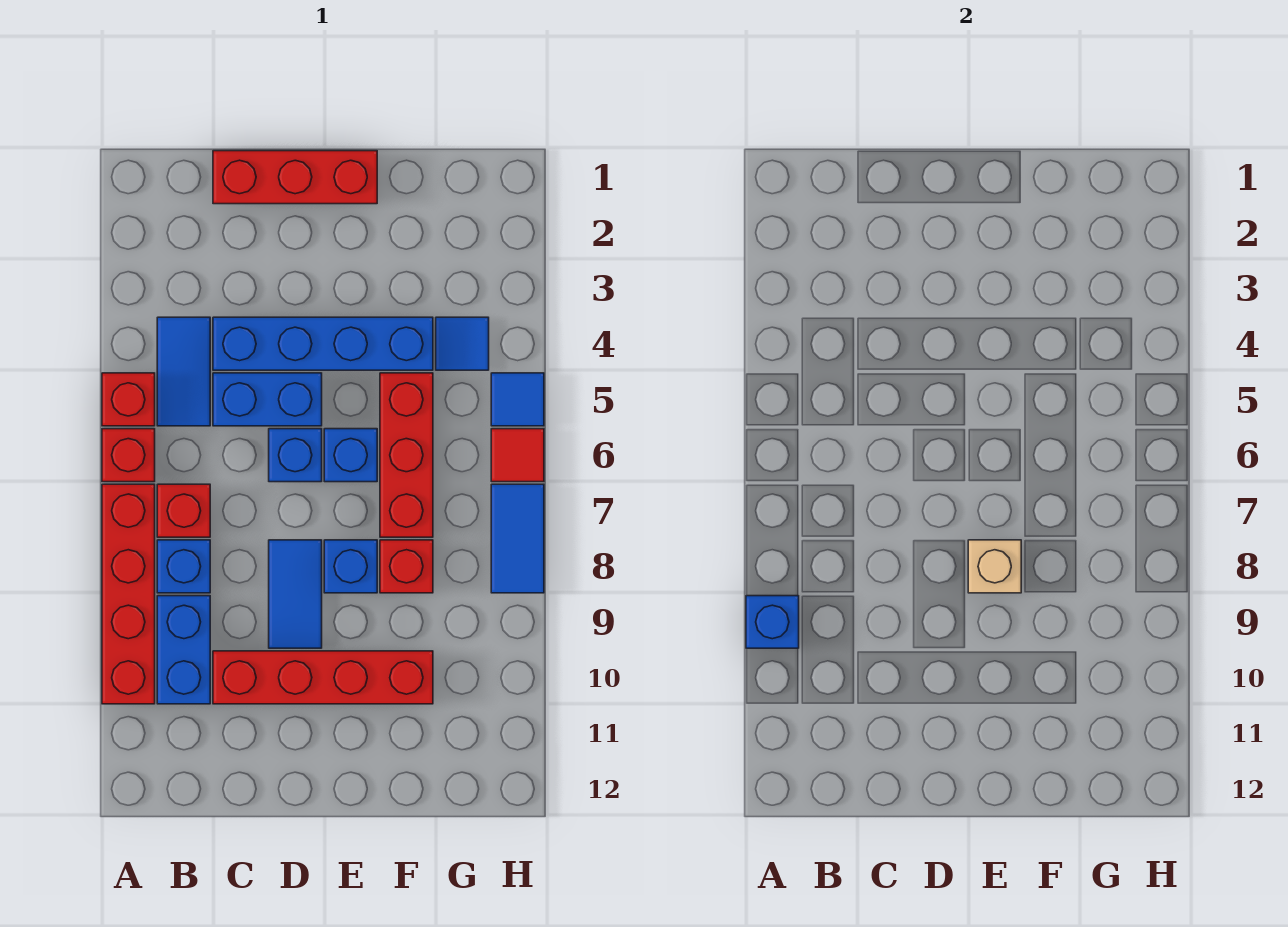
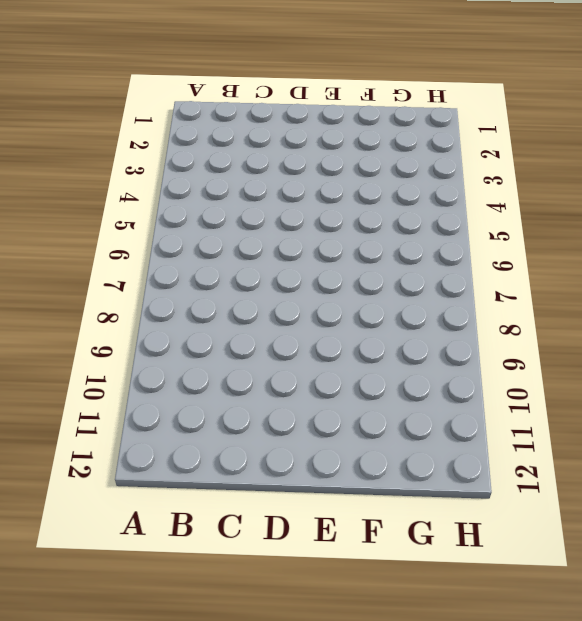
none -> red brick A5 level 1
none -> red brick A6 level 1
none -> red brick A7:A10 level 1

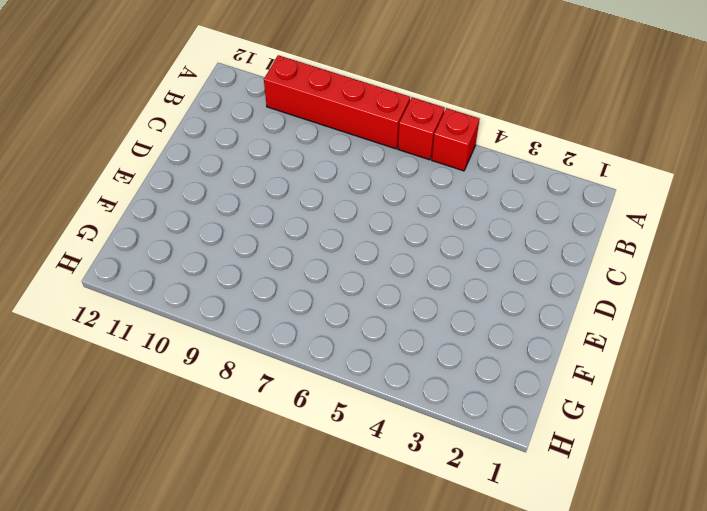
none -> blue tile B4:B5 level 1
none -> red brick B7 level 1
none -> blue brick B8 level 1

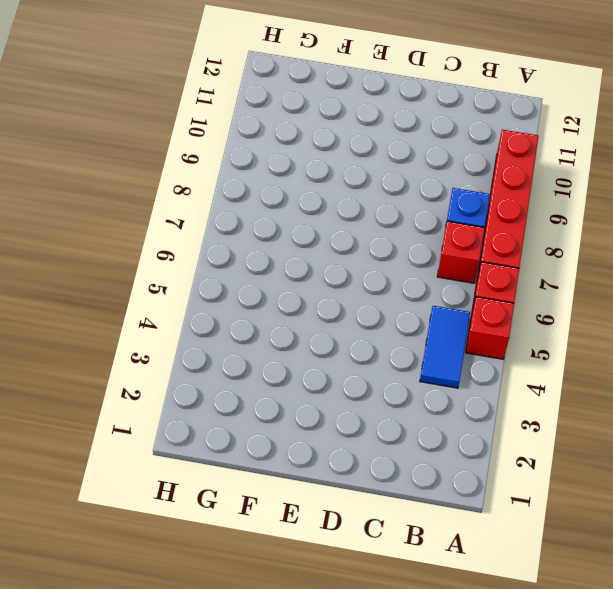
none -> blue brick B9:B10 level 1
none -> red brick C1:E1 level 1
none -> blue brick C4:F4 level 1

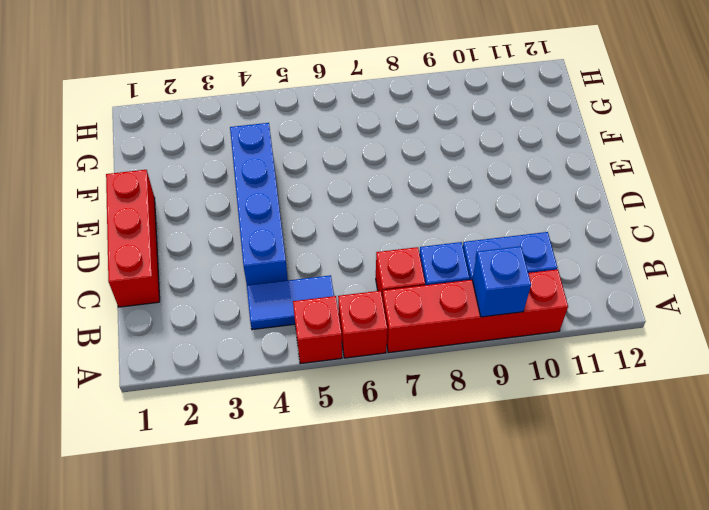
none -> blue brick C5:D5 level 1
none -> red brick C10:F10 level 1
none -> blue brick D6 level 1

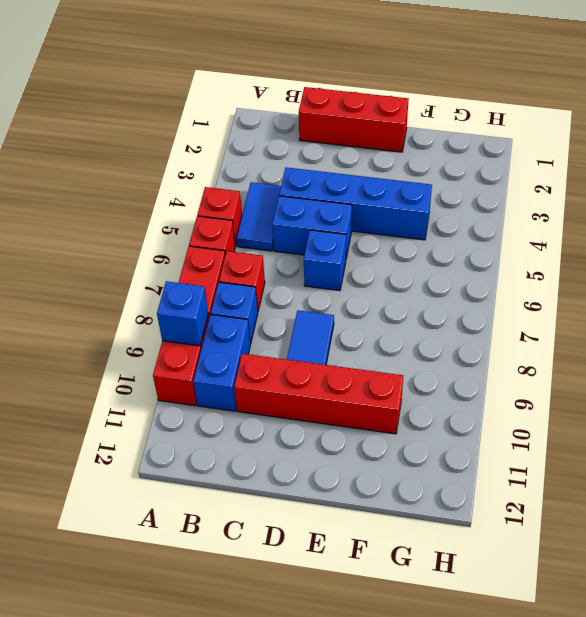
none -> blue brick E6 level 1
none -> blue brick E8 level 1
none -> red brick F5:F7 level 1

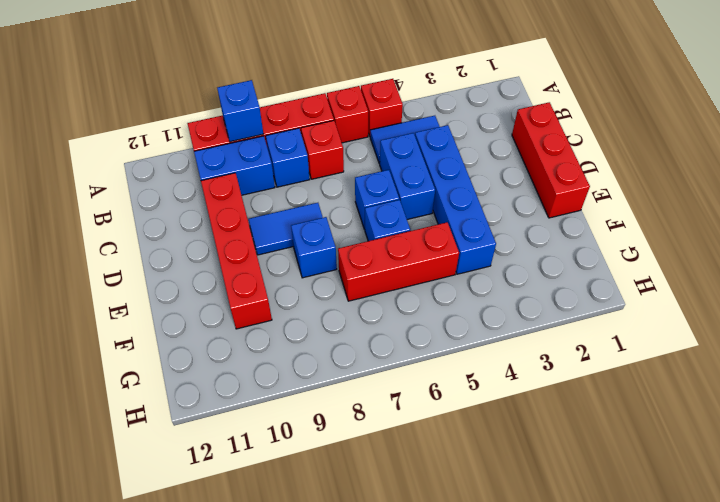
none -> red brick F8 level 1
none -> blue tile G4 level 1
none -> blue tile H5 level 1

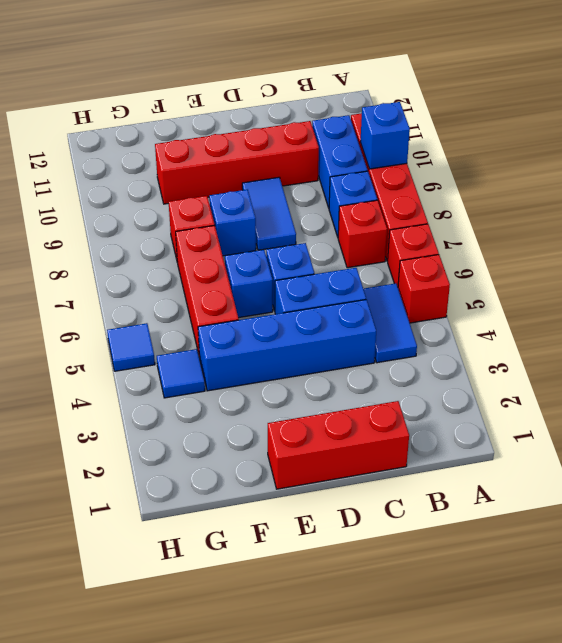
none -> red tile H6 level 1
none -> blue tile H7:H8 level 1
none -> tan brick E8 level 2

